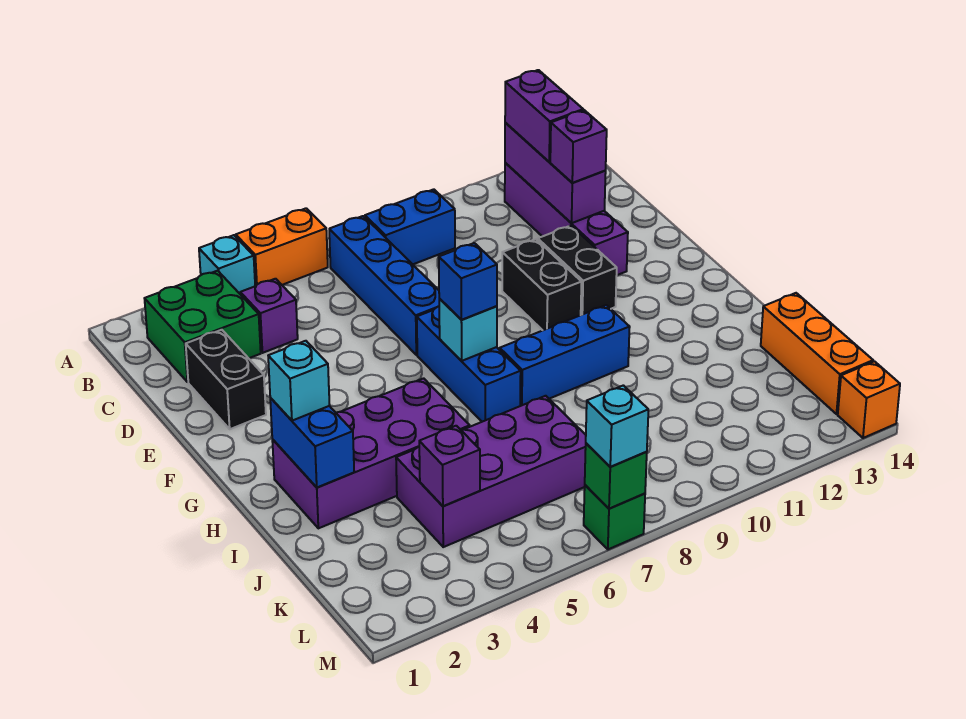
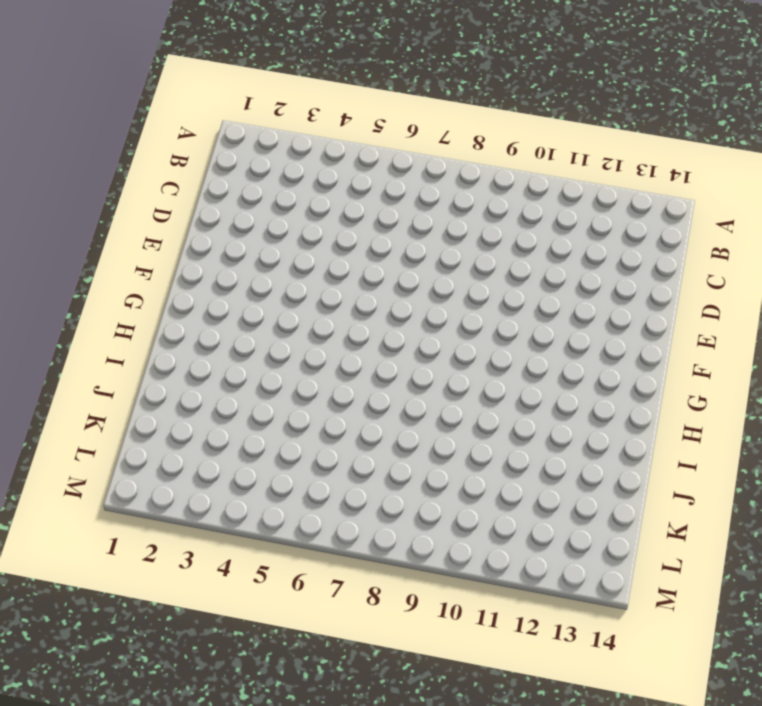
none -> cyan brick A4 level 1
none -> orange brick A5:A6 level 1
none -> green brick B2:C3 level 1

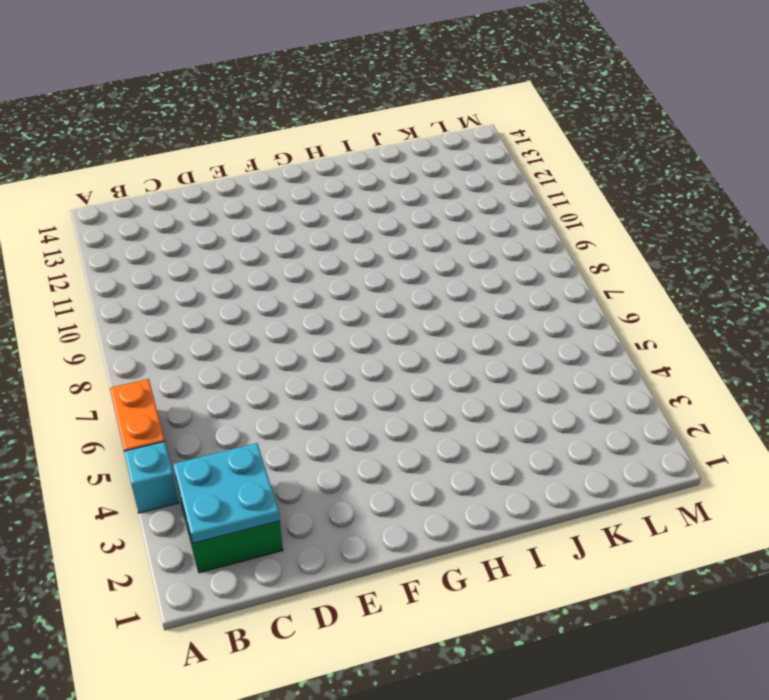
cyan plate B2:C3 level 2 -> none
none -> blue brick B7:E7 level 1
none -> blue brick B8:B9 level 1
none -> purple brick B12:E12 level 1

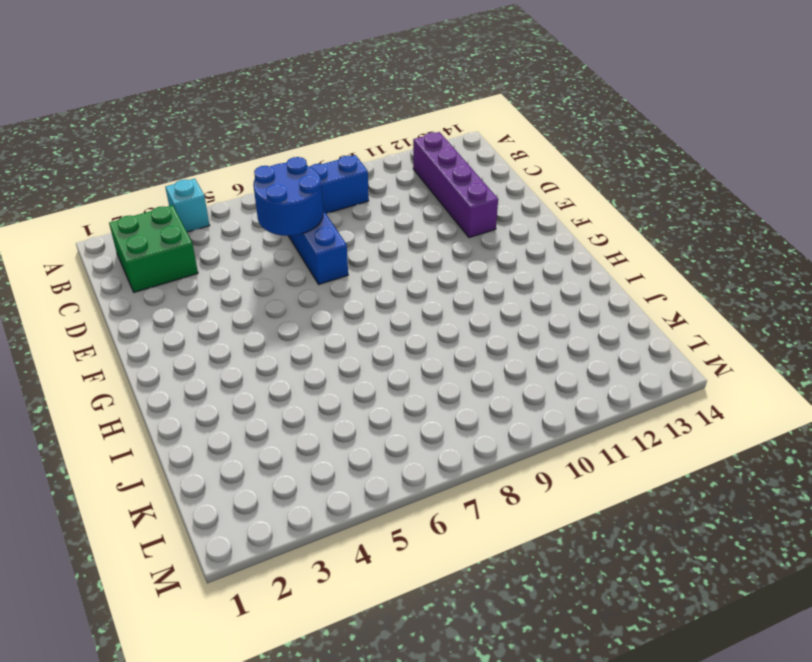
blue round brick C6:D7 level 2 -> none
none -> orange brick A5:A6 level 1
none -> purple brick C4 level 1
none -> black brick D2:E2 level 1

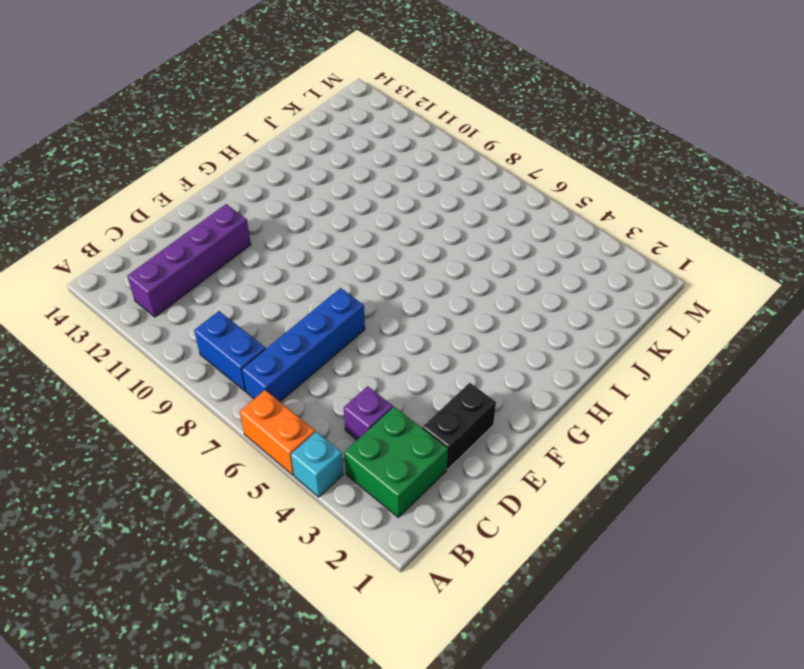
none -> black brick E10:F10 level 1
none -> black brick E11:F11 level 1
none -> blue brick F7:H7 level 1

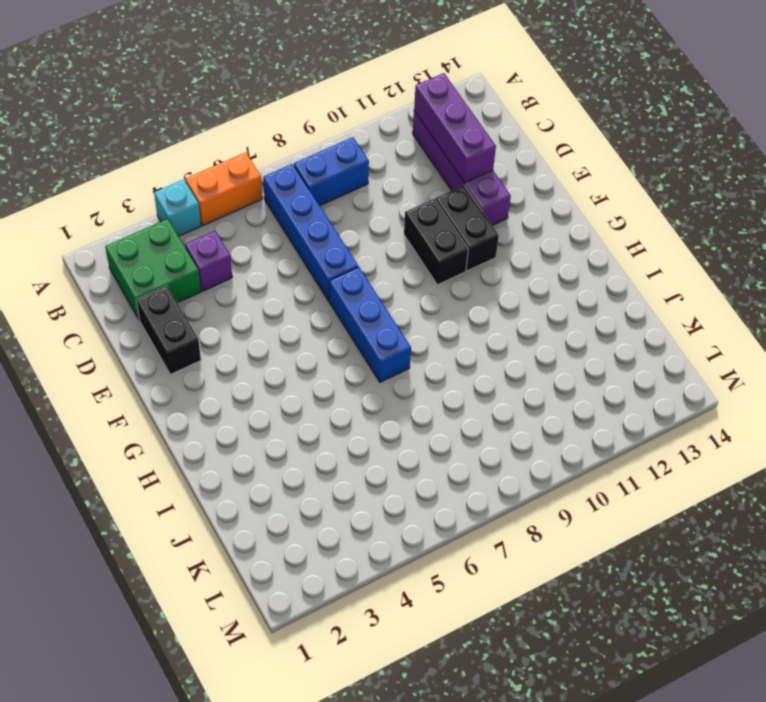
none -> purple brick H2:I5 level 1
none -> blue brick H8:H10 level 1
none -> purple brick J4:K7 level 1

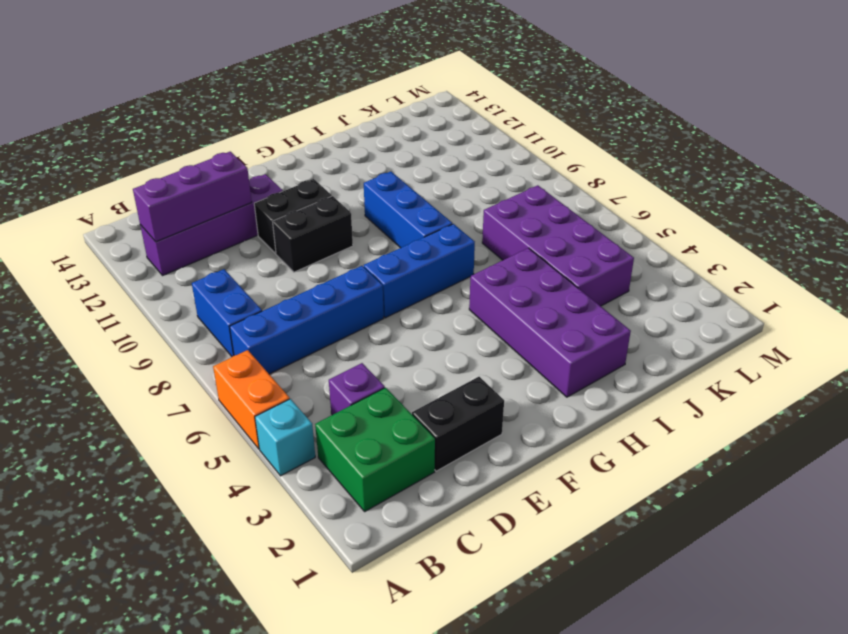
none -> orange brick J14:L14 level 1
none -> green brick M7 level 1
none -> orange brick M14 level 1

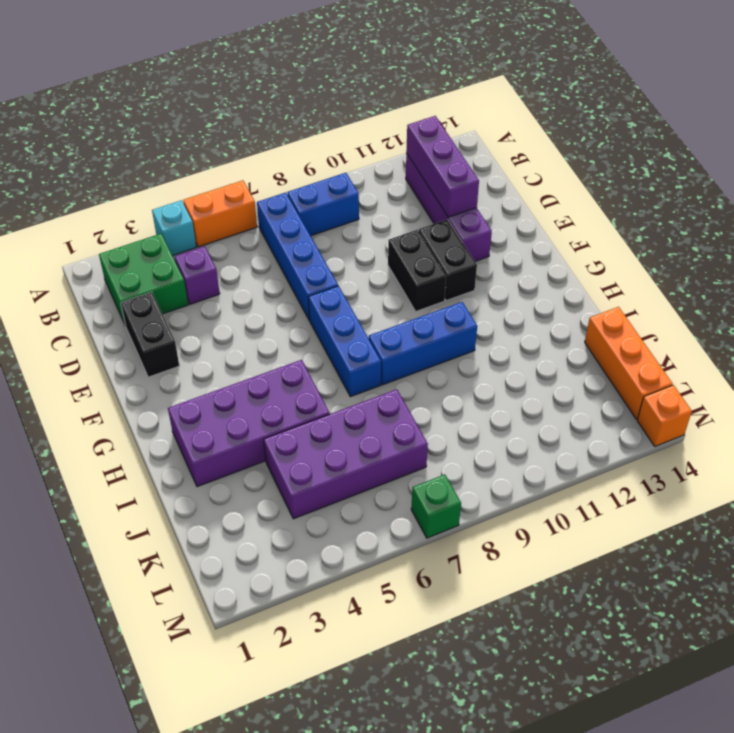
none -> cyan brick G7 level 2
none -> blue brick H2:I2 level 2
none -> purple brick K4 level 2

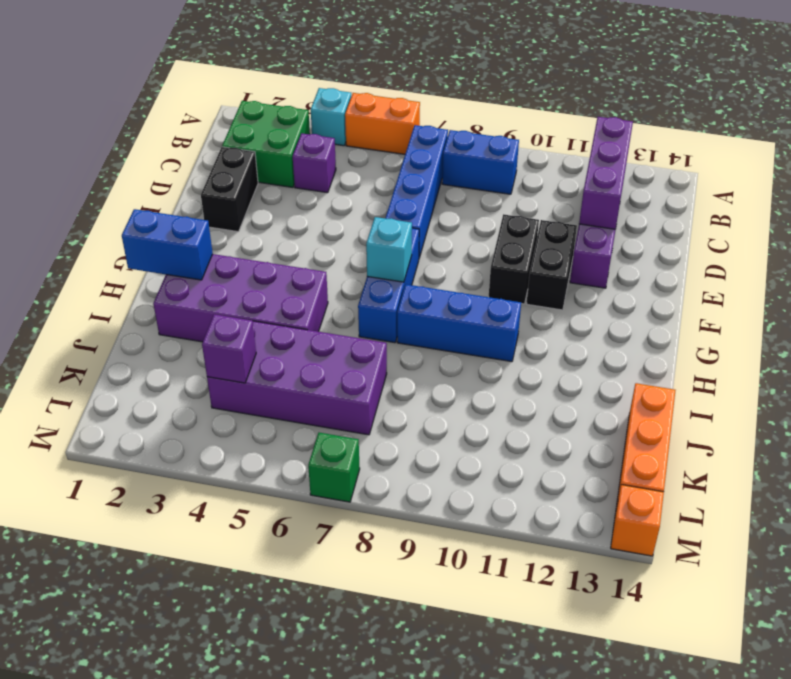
blue brick H1:H2 level 2 -> blue brick H2:I2 level 2
none -> green brick M7 level 2
none -> purple brick B12:C12 level 3
none -> purple brick D12 level 3

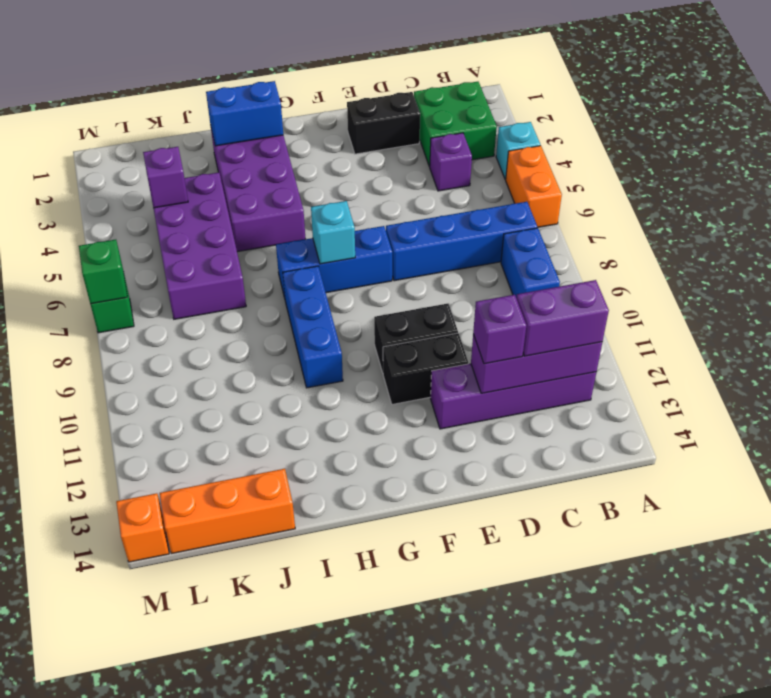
none -> blue brick G7 level 3
none -> cyan brick H2 level 3
none -> cyan brick M7 level 3

